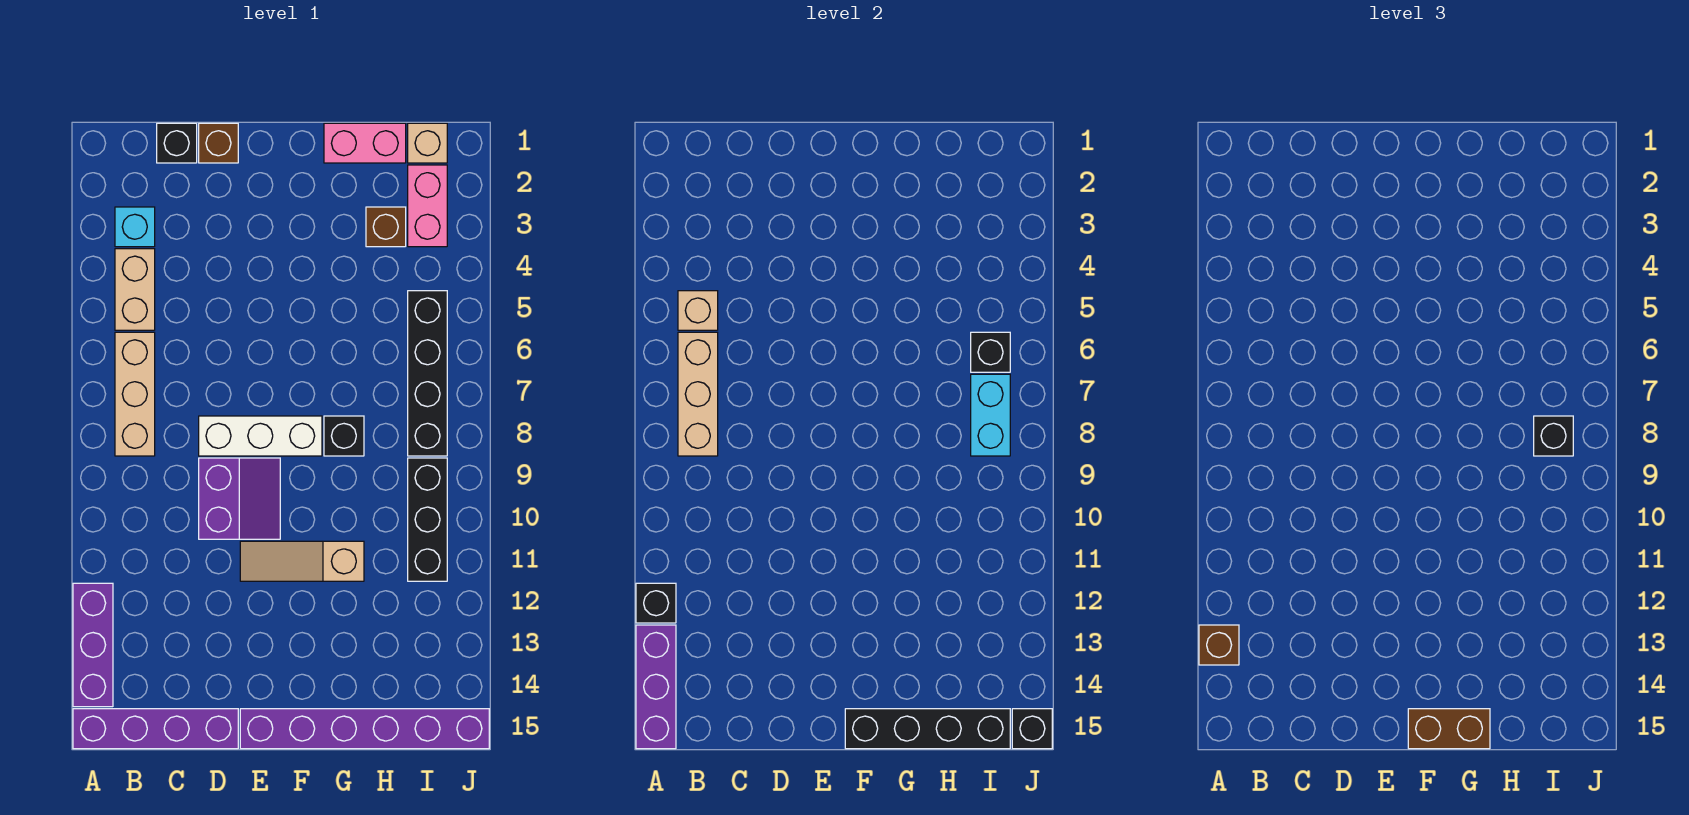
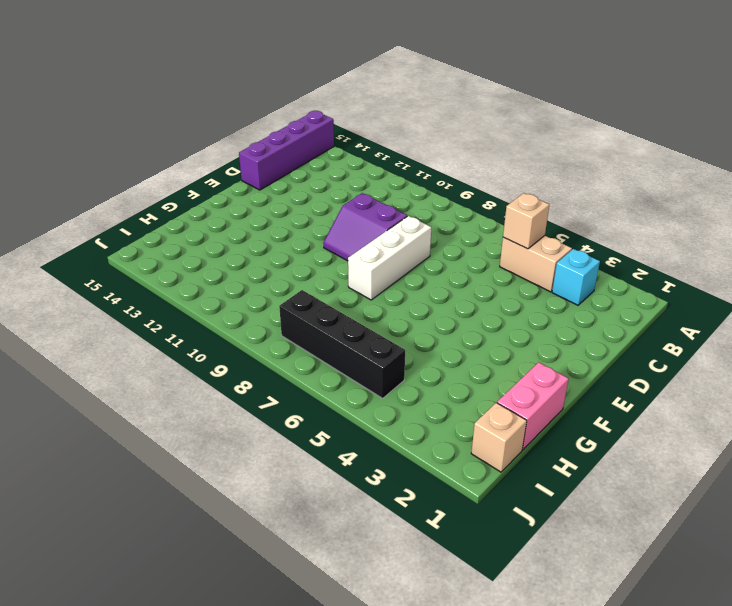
none -> purple brick A12:A14 level 1
none -> tan brick B6:B8 level 1
none -> black brick C1 level 1

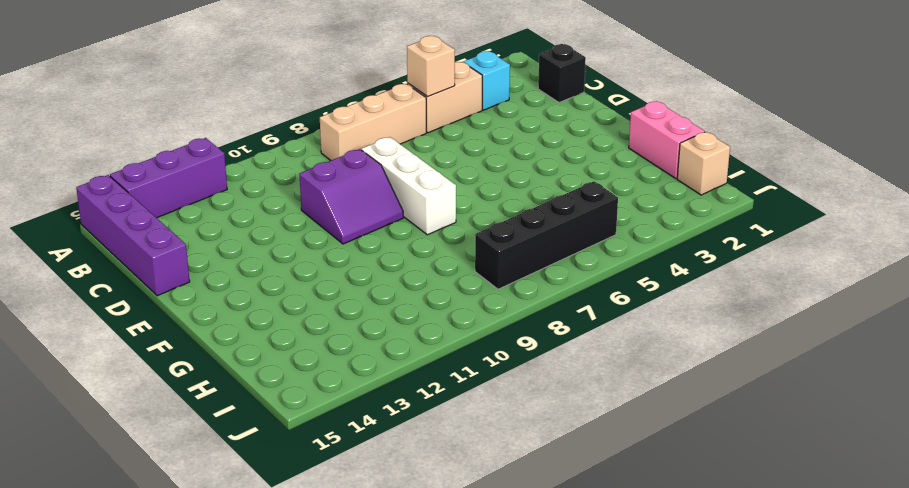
none -> brown brick D1 level 1
none -> tan slope E11:G11 level 1 top G
none -> purple brick E15:J15 level 1

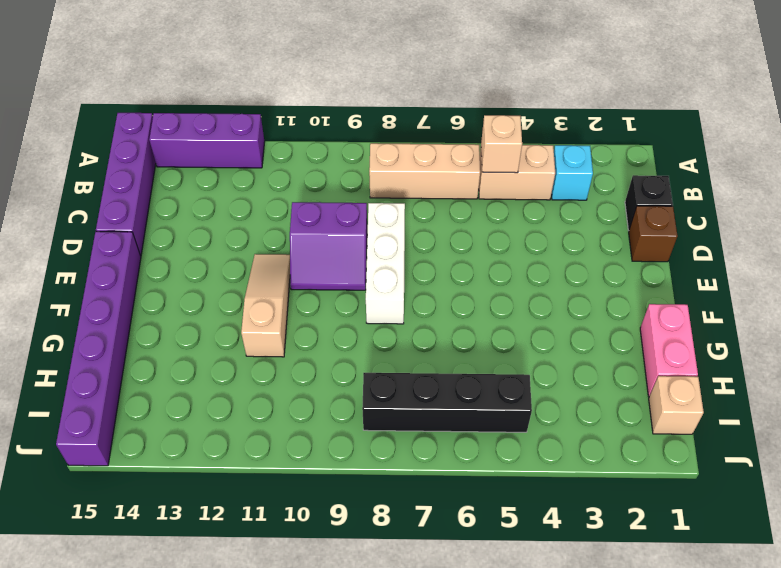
none -> black brick G8 level 1
none -> brown brick H3 level 1
none -> pink brick I2:I3 level 1

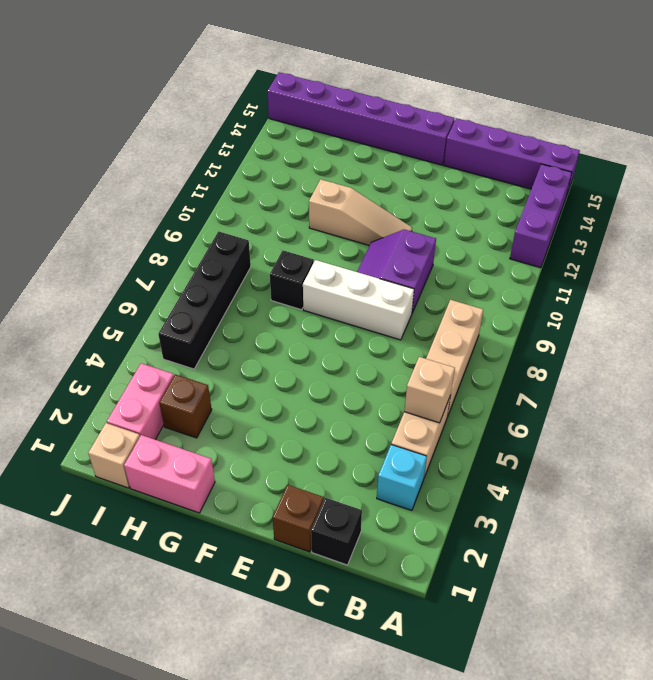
none -> black brick I9:I11 level 1
none -> black brick A12 level 2
none -> purple brick A13:A15 level 2

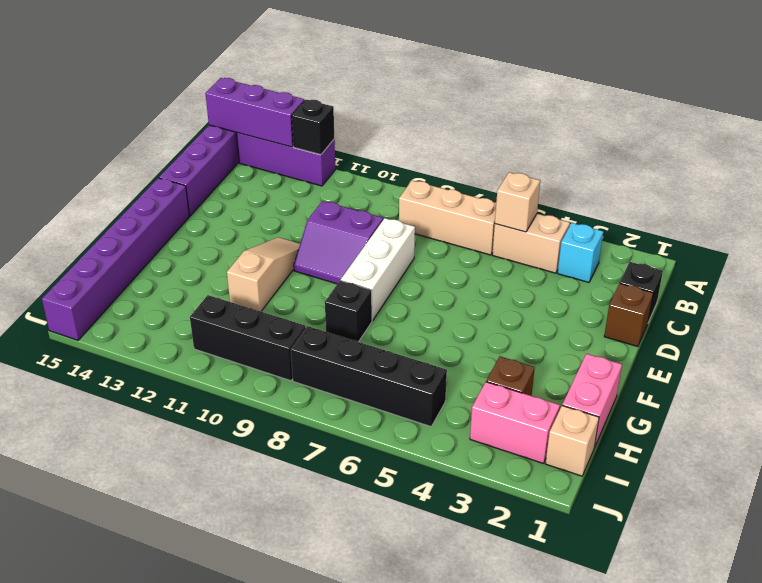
none -> tan brick B6:B8 level 2
none -> black brick F15:I15 level 2
none -> black brick I6 level 2

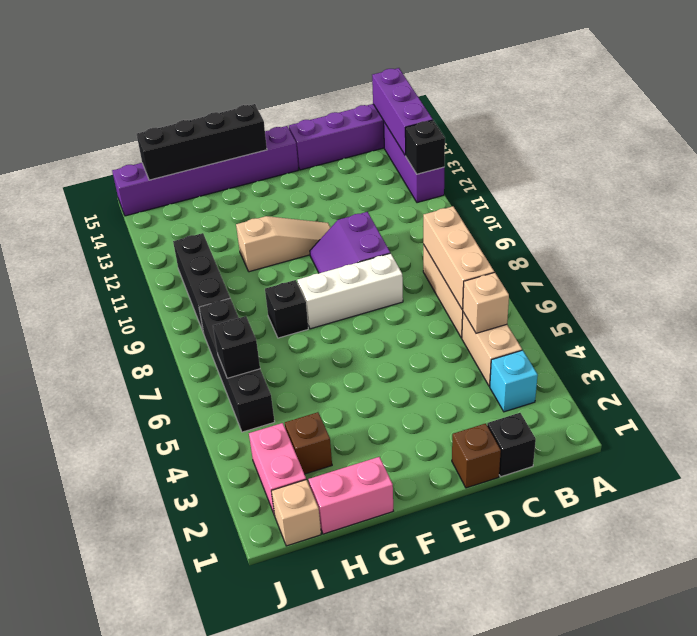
none -> cyan brick I7:I8 level 2
none -> black brick J15 level 2
none -> brown brick A13 level 3

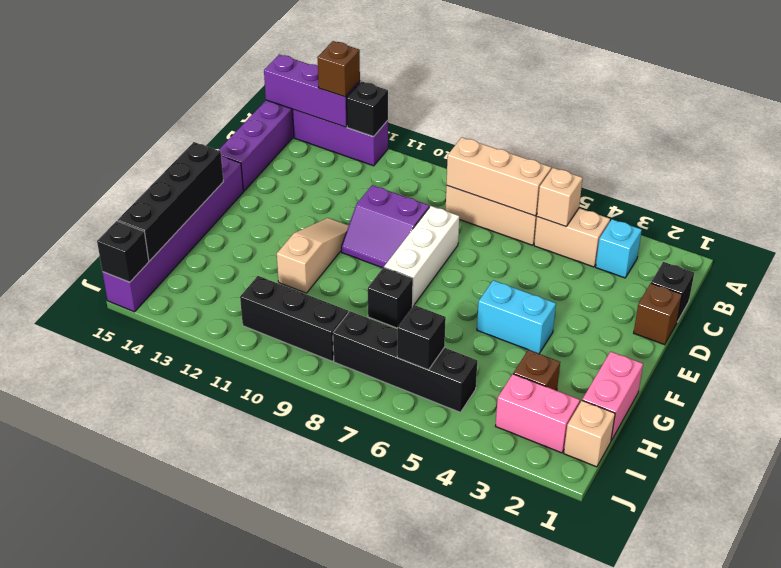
cyan brick F4:F5 level 1 -> cyan brick I7:I8 level 2
none -> brown brick F15:G15 level 3
none -> black brick I8 level 3

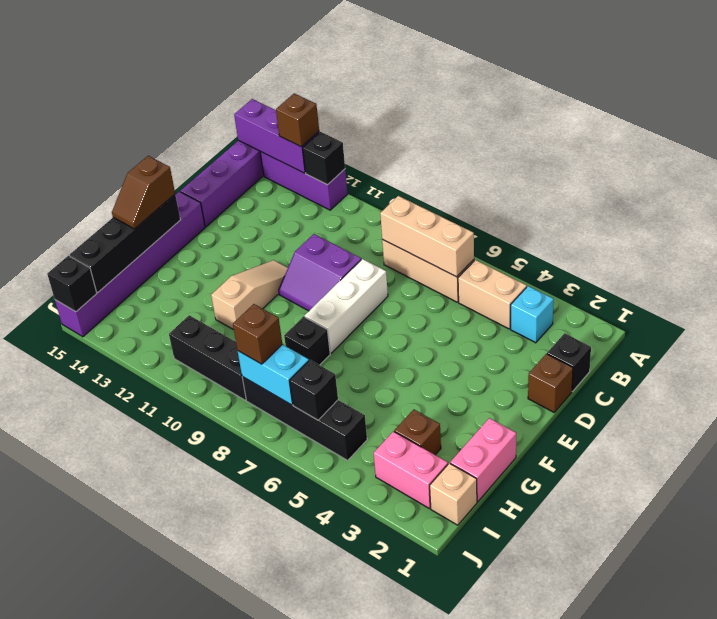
brown slope F15:G15 level 3 top F -> brown brick F15:G15 level 3
brown brick I8 level 3 -> black brick I8 level 3
none -> tan brick B5 level 2

